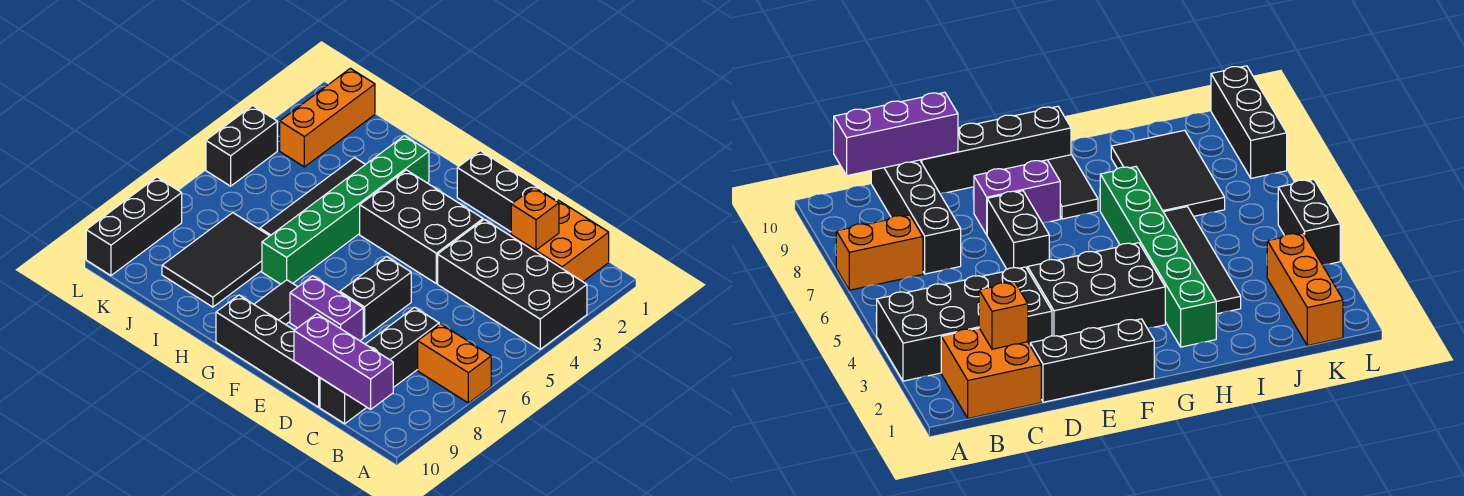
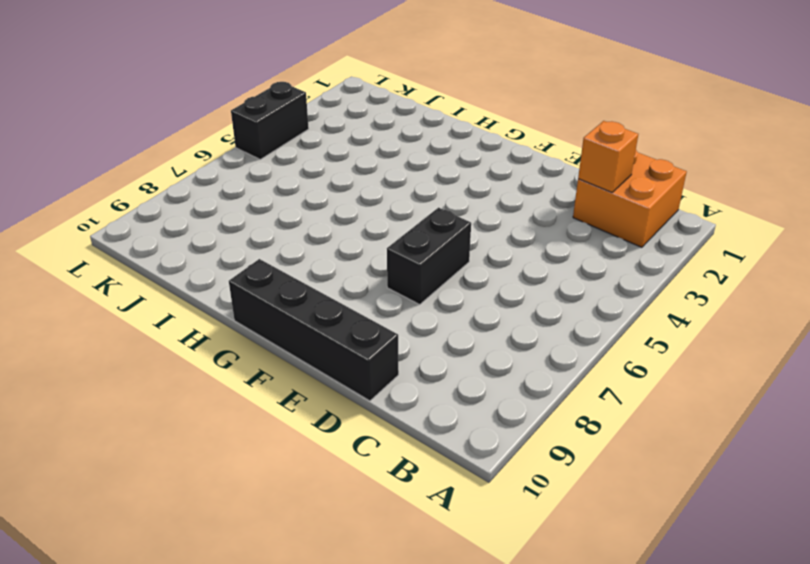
none -> black brick A3:D4 level 1
none -> orange brick A7:B7 level 1
none -> black brick C7:C10 level 1

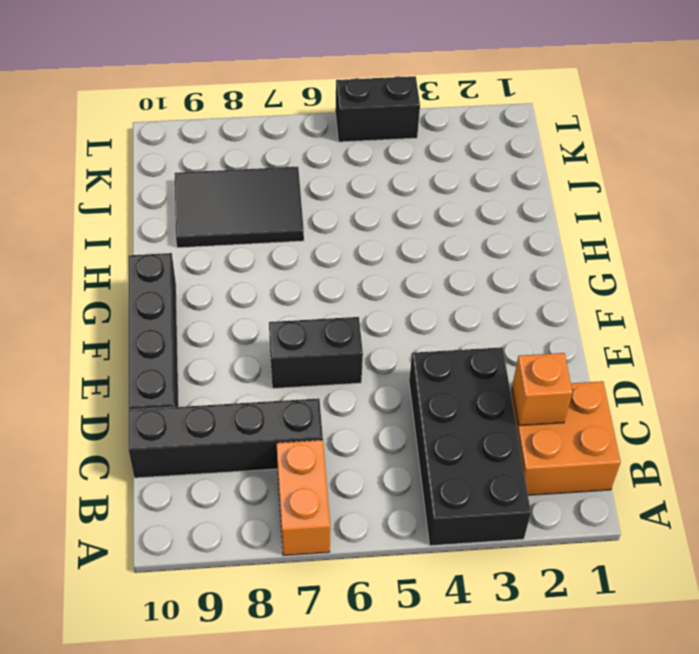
none -> black brick D1:F1 level 1
none -> black brick E3:G4 level 1
none -> purple brick E8:F8 level 1

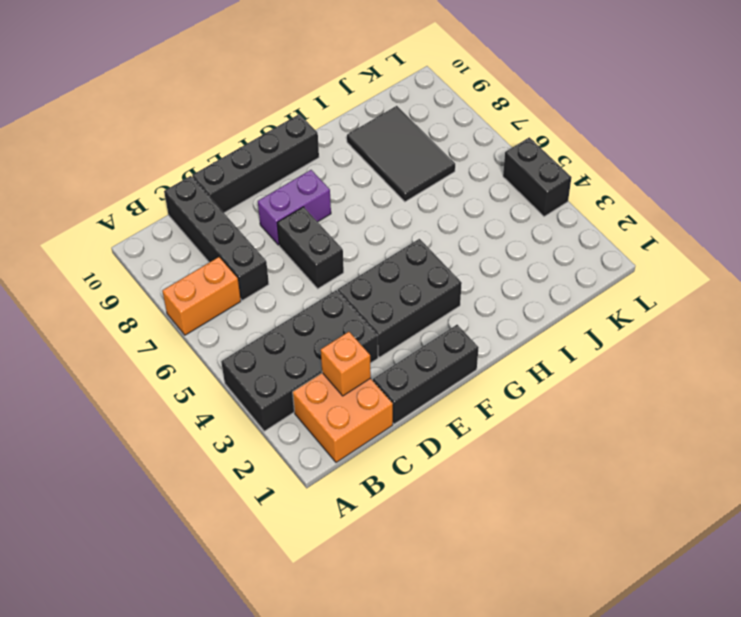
none -> black tile G8:G9 level 1
none -> green brick H2:H7 level 1
none -> black tile I3:I6 level 1

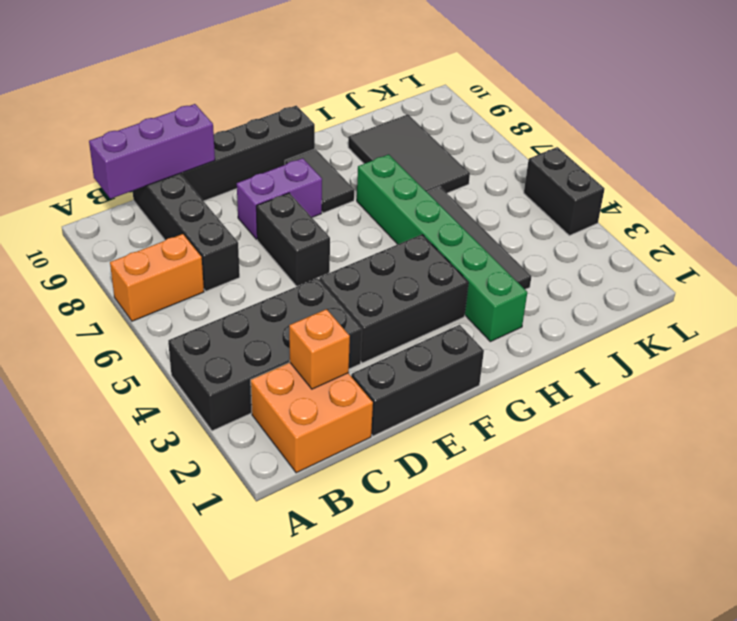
none -> orange brick K1:K3 level 1
none -> black brick L8:L10 level 1

